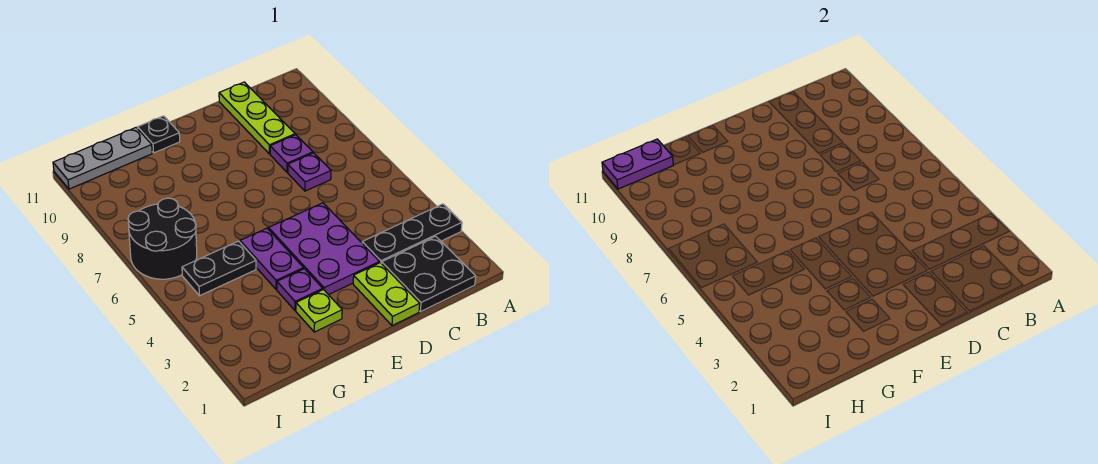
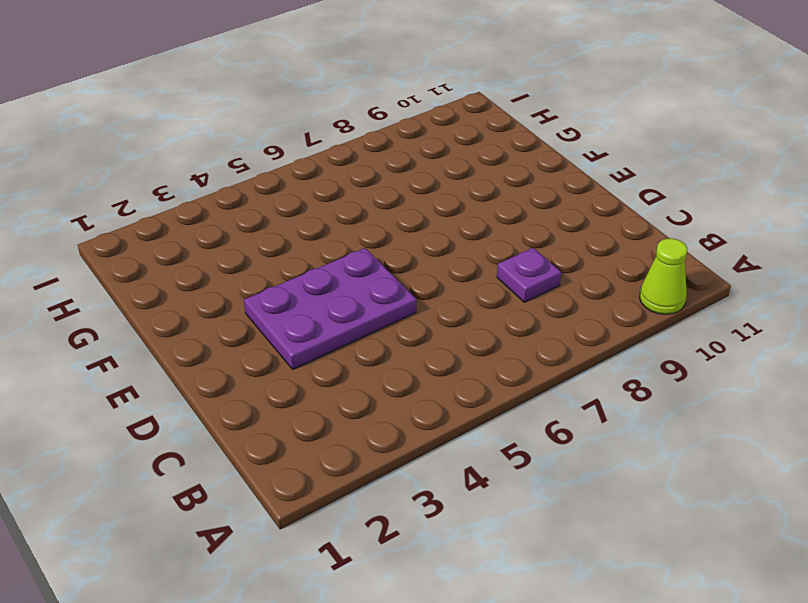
lime cone A10 level 1 -> none
none -> black plate A3:C3 level 1
none -> black plate B1:C2 level 1
none -> purple plate C7 level 1

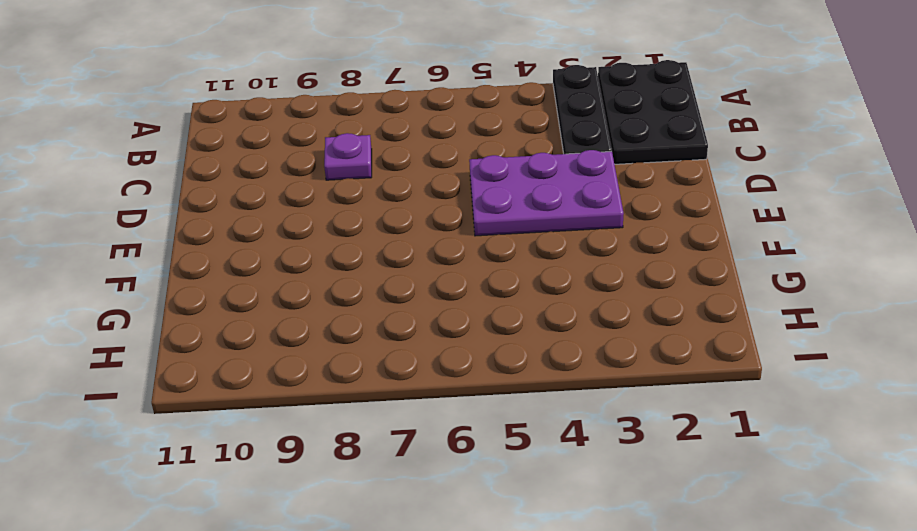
black plate A1:C2 level 1 -> black plate B1:C2 level 1
none -> purple plate C7 level 1
none -> lime plate C9:C11 level 1
none -> lime plate D1:D2 level 1

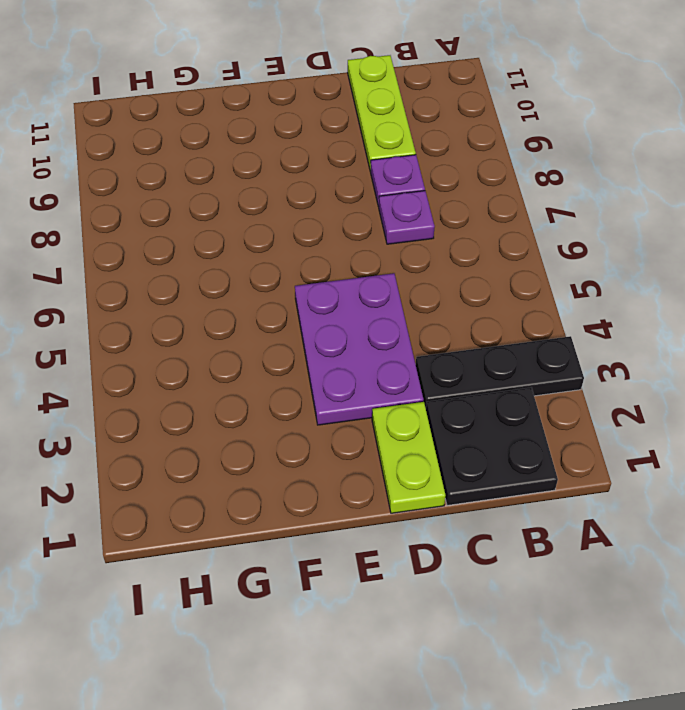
none -> lime plate F2 level 1
none -> purple plate F3 level 1
none -> purple plate F4:F5 level 1

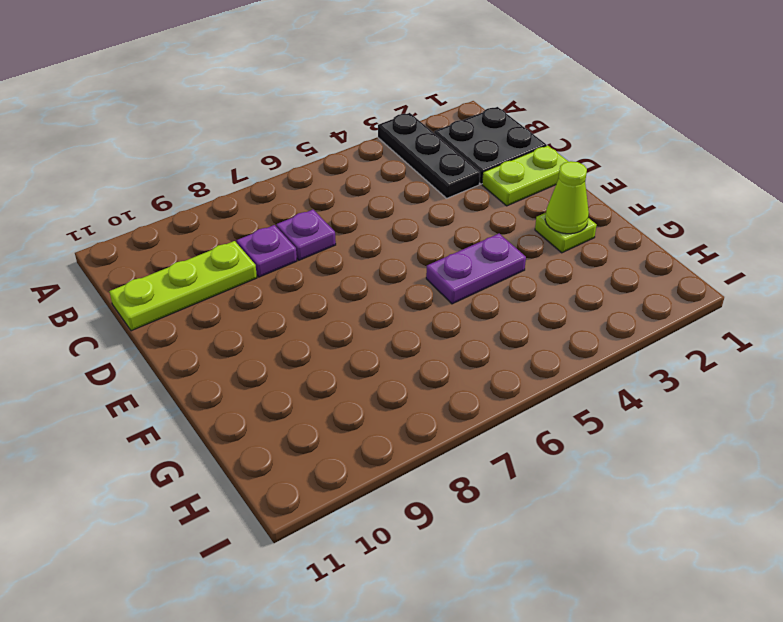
lime cone F2 level 2 -> none
none -> purple plate D3:E5 level 1
none -> purple plate F3 level 1
none -> black plate F11 level 1

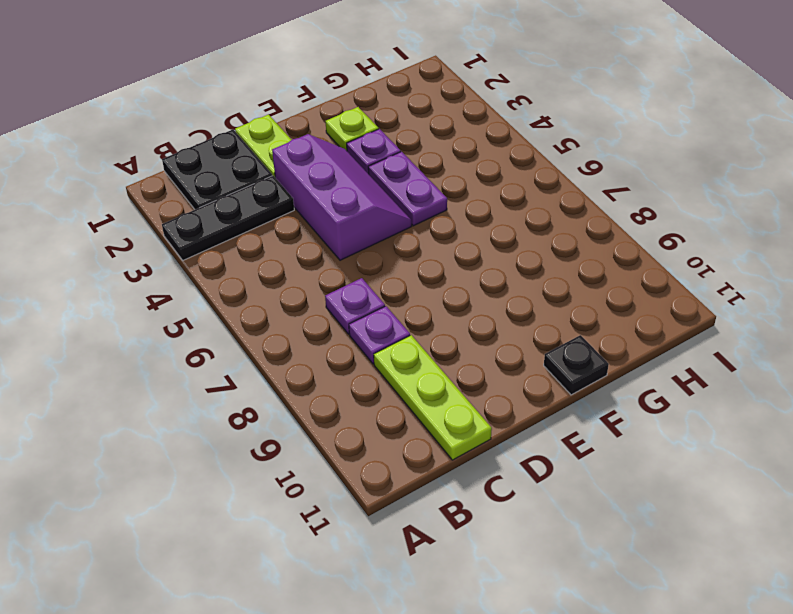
purple slope D3:E5 level 1 top D -> purple plate D3:E5 level 1
none -> black plate G5:H5 level 1
none -> grey plate G11:I11 level 1
none -> black round brick H6:I7 level 1

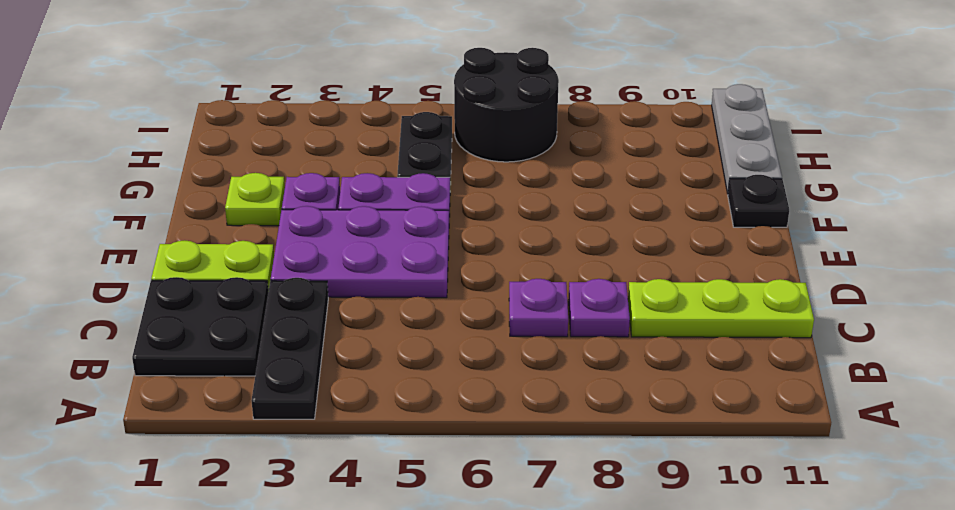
none -> purple plate H11:I11 level 2

